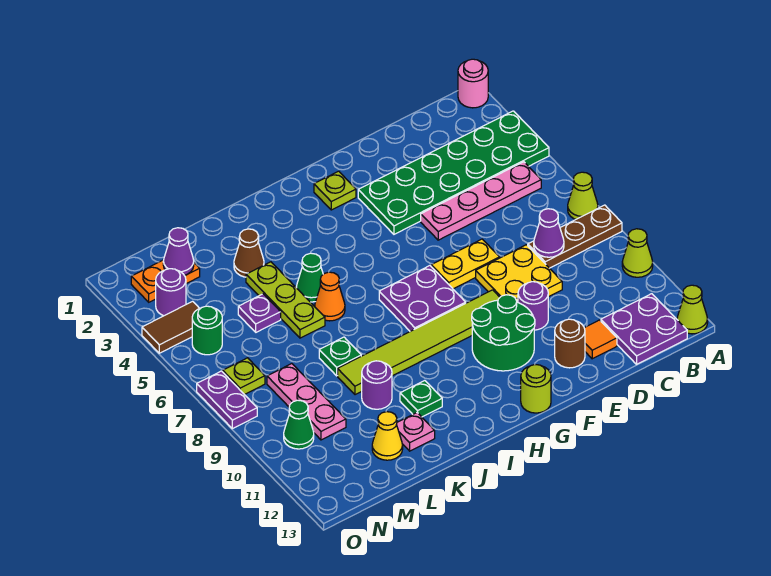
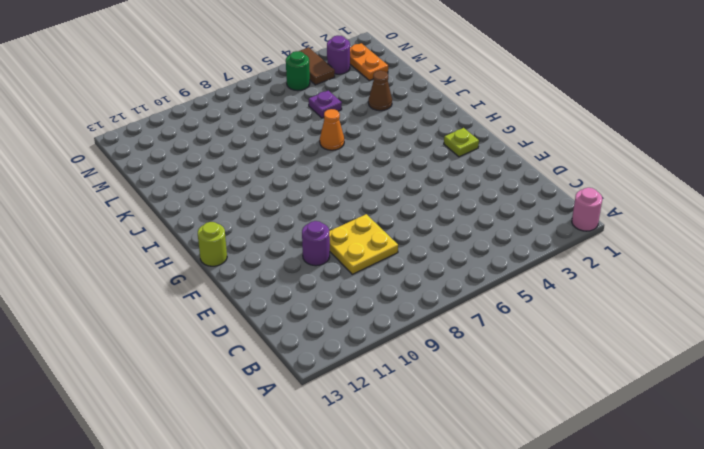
none -> green plate A3:F4 level 1
none -> lime cone A7 level 1
none -> brown plate A8:C8 level 1
none -> lime cone A10 level 1

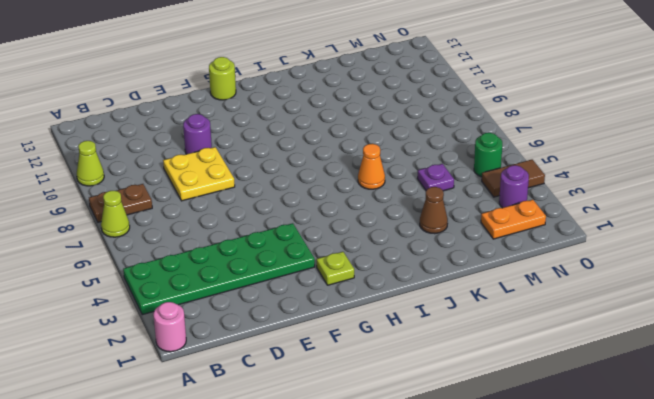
brown plate A8:B8 level 1 -> brown plate A8:C8 level 1
none -> lime cone A13 level 1
none -> pink plate B5:E5 level 1
none -> purple plate B12:C13 level 1
none -> orange tile D12 level 1

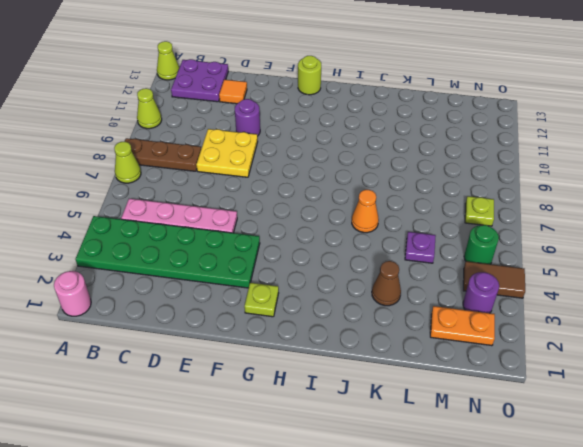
none -> yellow plate E7:F7 level 1
none -> brown round brick E12 level 1
none -> lime tile F9:K9 level 1
none -> green round brick F10:G11 level 1

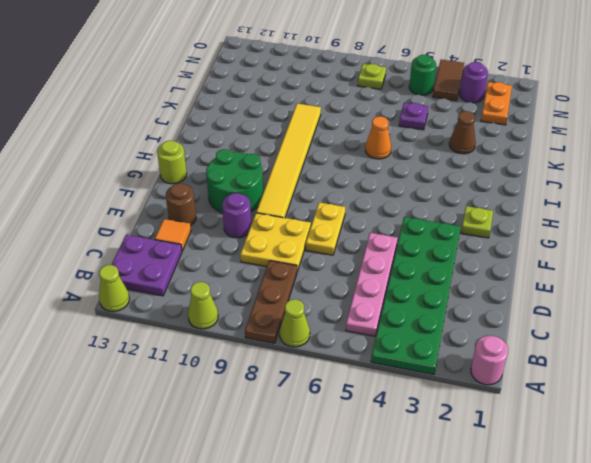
yellow tile F9:K9 level 1 -> lime tile F9:K9 level 1
none -> purple plate G7:H8 level 1
none -> green cone J5 level 1
none -> green plate J11 level 1
none -> lime plate K4:K6 level 1

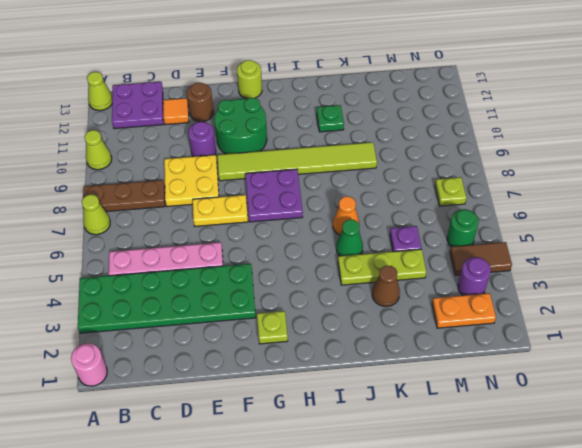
lime plate J4:L4 level 1 -> lime plate K4:K6 level 1
none -> green plate K8 level 1
none -> purple round brick K10 level 1
none -> pink plate K12 level 1
none -> yellow cone L12 level 1

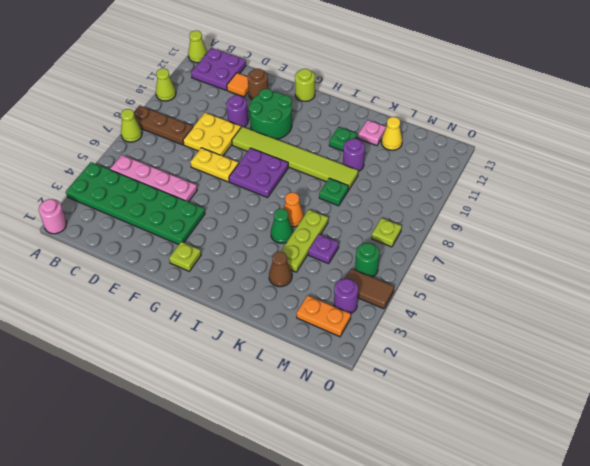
none -> pink plate M8:M10 level 1
none -> green cone N10 level 1
none -> purple plate O7:O8 level 1
none -> purple cone C8 level 2

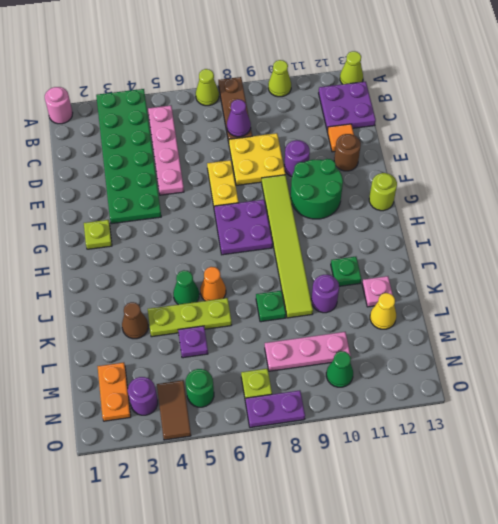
none -> purple cone M2 level 2

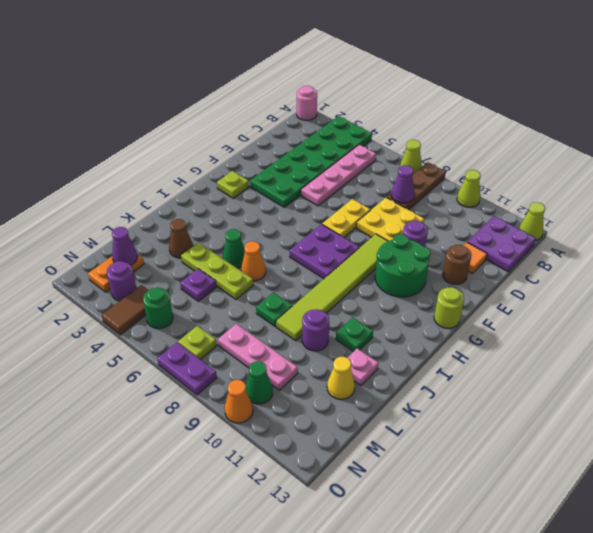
orange cone O10 level 1 -> none

